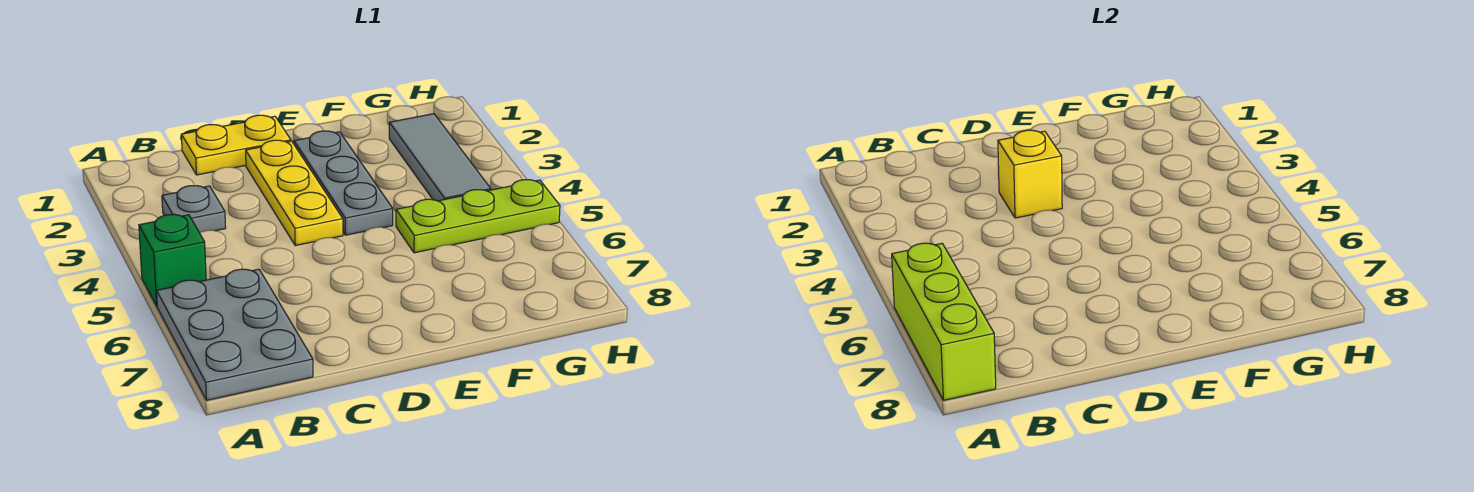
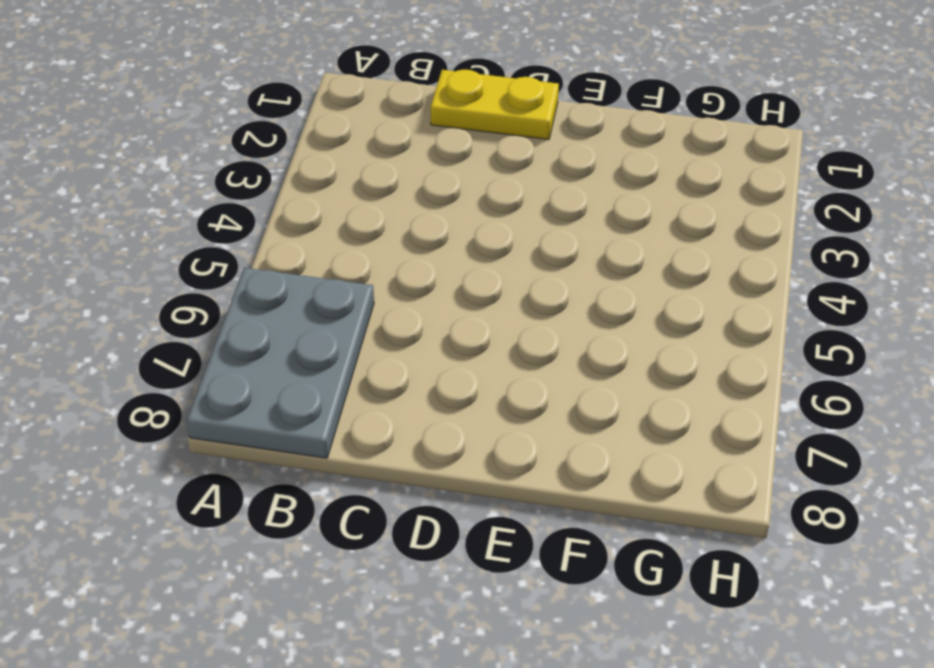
none -> green brick A5 level 1
none -> grey plate B3 level 1

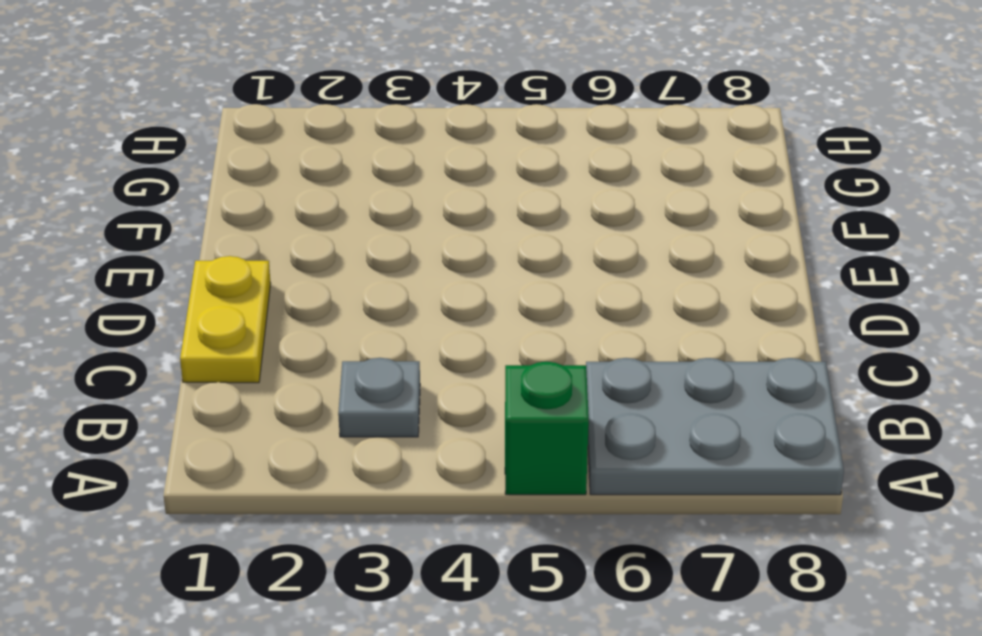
none -> yellow plate D2:D4 level 1
none -> grey plate E2:E4 level 1

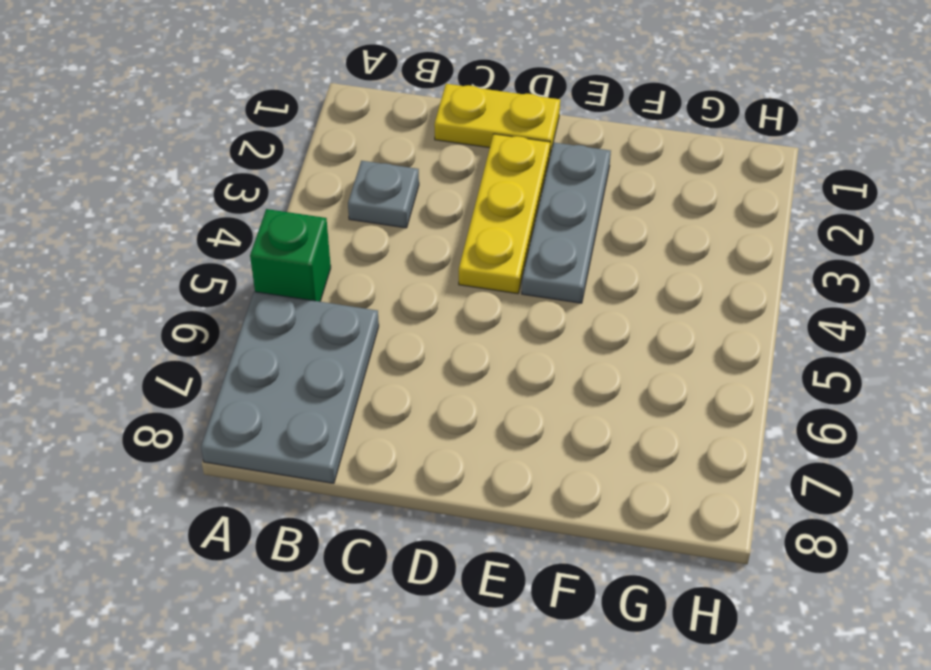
none -> lime plate F5:H5 level 1
none -> grey tile G2:G4 level 1

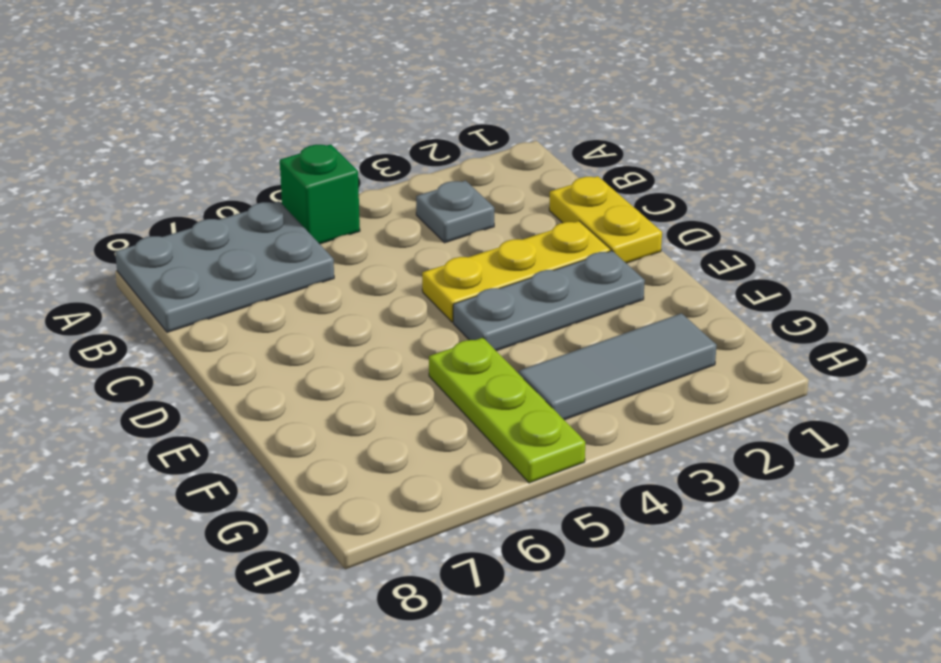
none -> lime brick A6:A8 level 2
none -> yellow brick D3 level 2

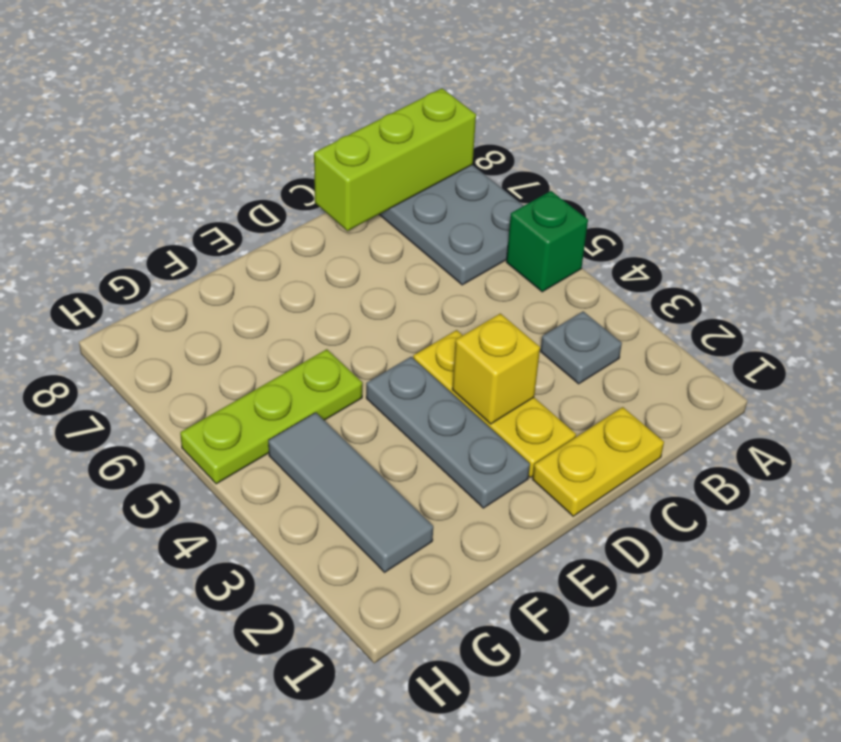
lime brick A8:C8 level 2 -> lime brick A6:A8 level 2

